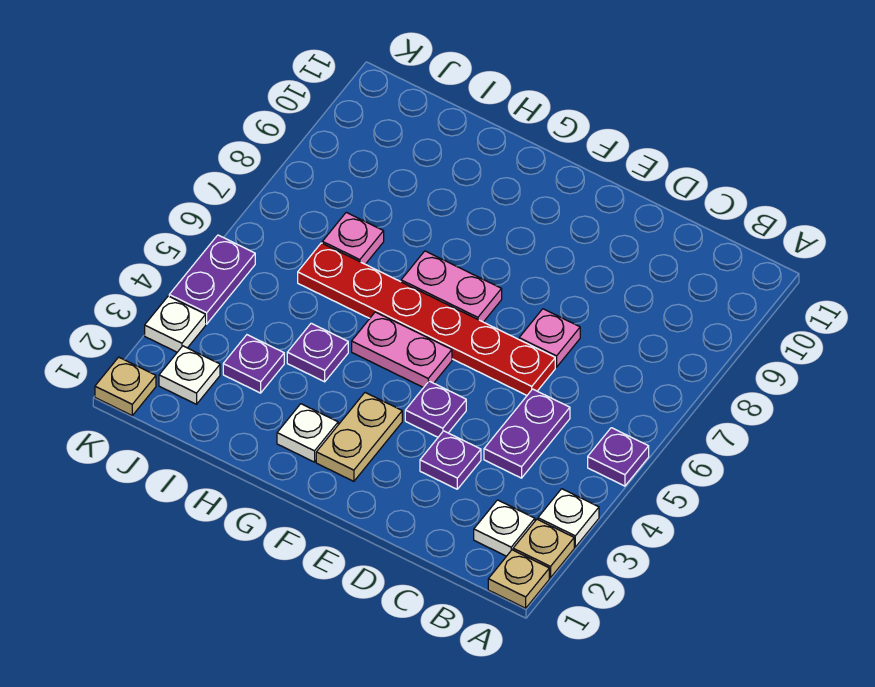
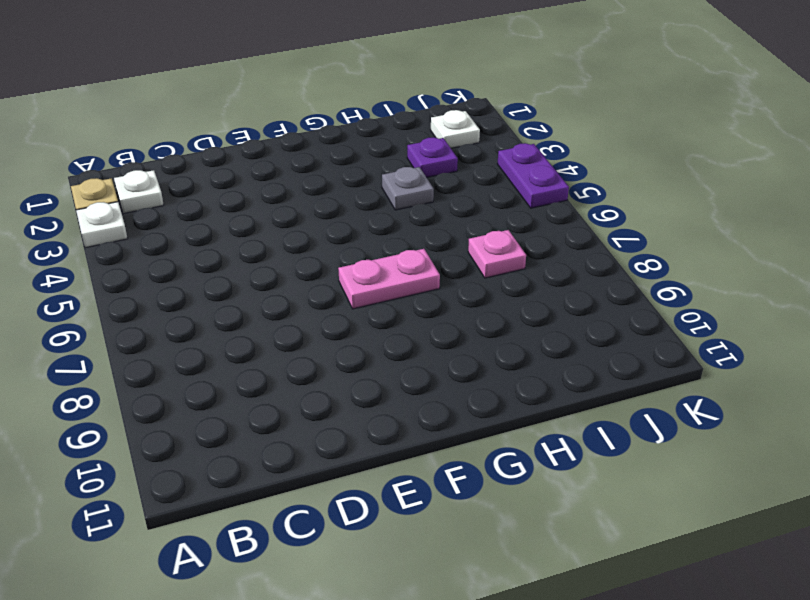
grey plate H4 level 1 -> purple plate H4 level 1
none -> tan plate A1 level 1
none -> purple plate A5 level 1
none -> purple plate C4:C5 level 1

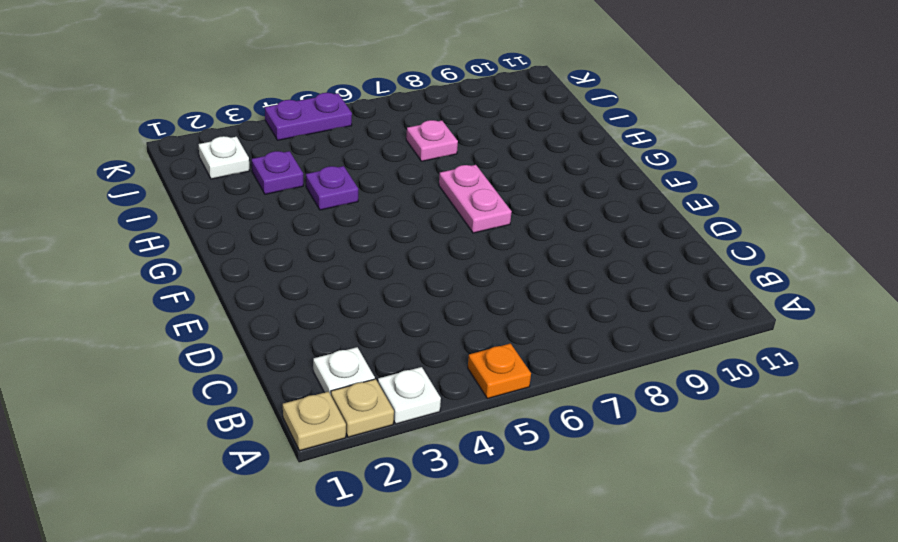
orange plate A5 level 1 -> purple plate A5 level 1
none -> purple plate C4:C5 level 1
none -> purple plate D3 level 1
none -> red plate D6:I6 level 1

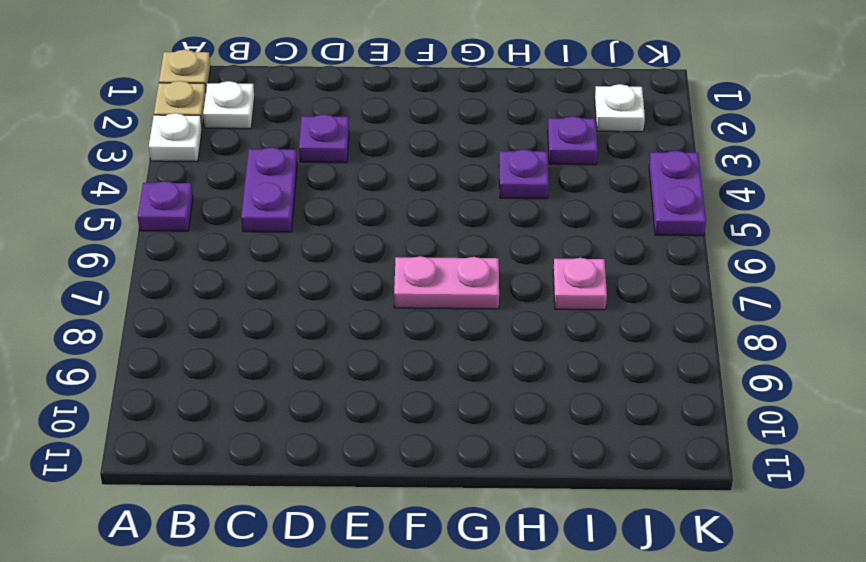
none -> red plate D6:I6 level 1
none -> pink plate D7 level 1
none -> purple plate E4 level 1

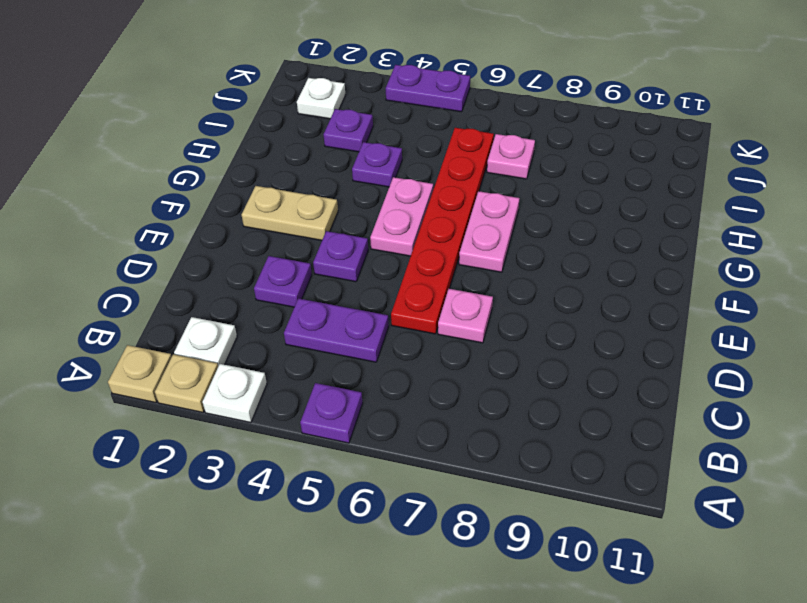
none -> white plate G2 level 1
none -> tan plate K1 level 1
none -> white plate K3 level 1

